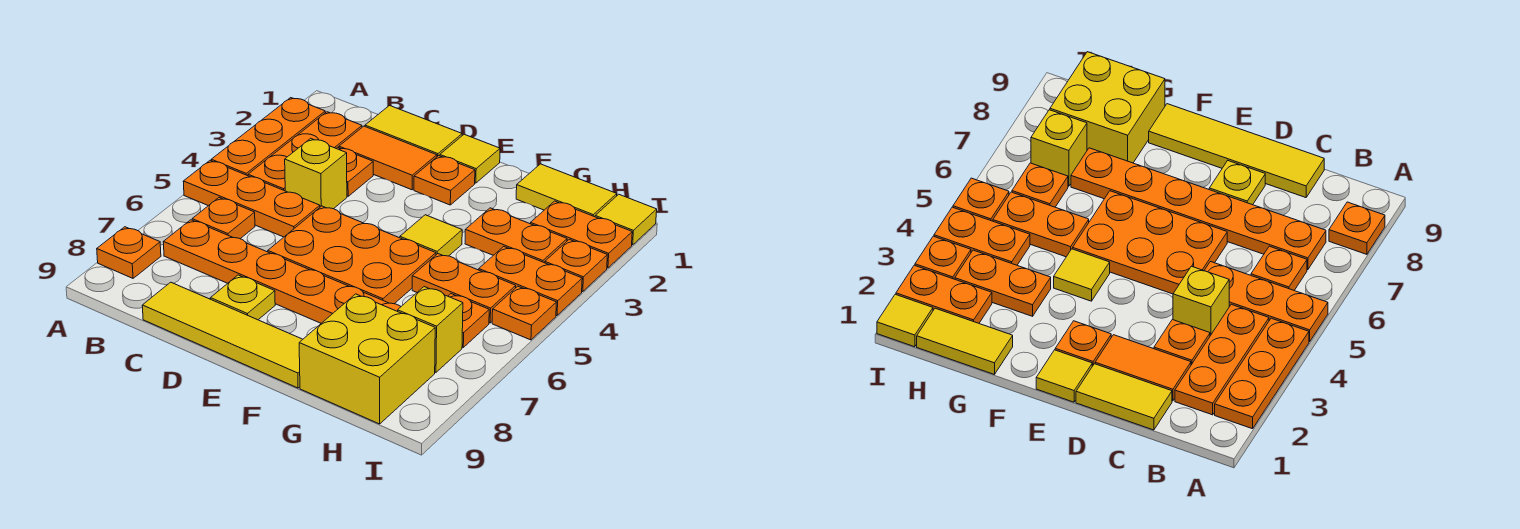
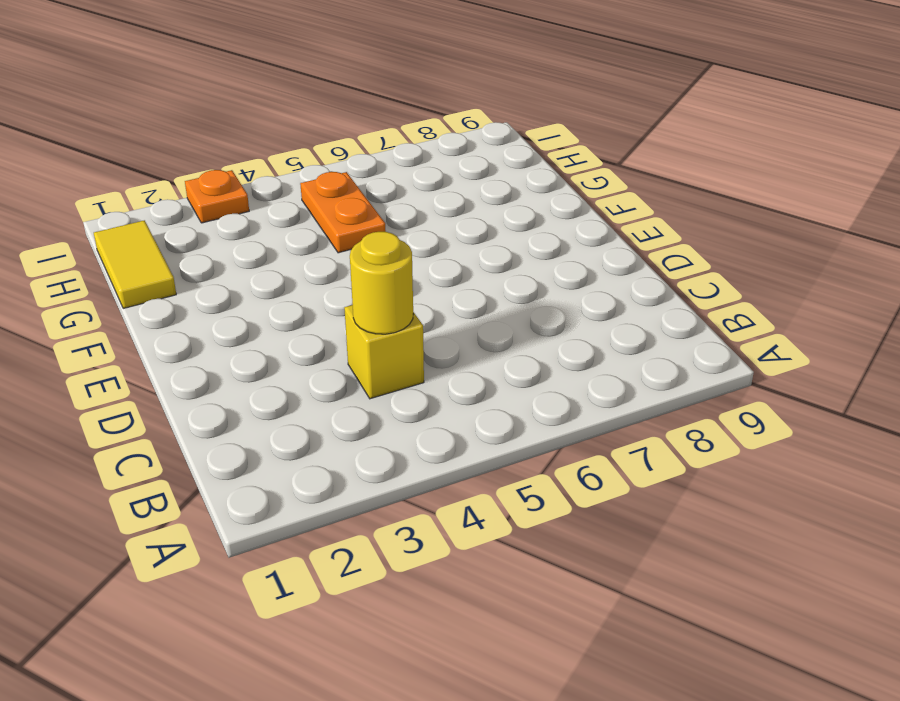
yellow round brick C4 level 2 -> none
none -> orange plate A2:A4 level 1
none -> orange plate A5:C5 level 1
none -> orange plate A8 level 1

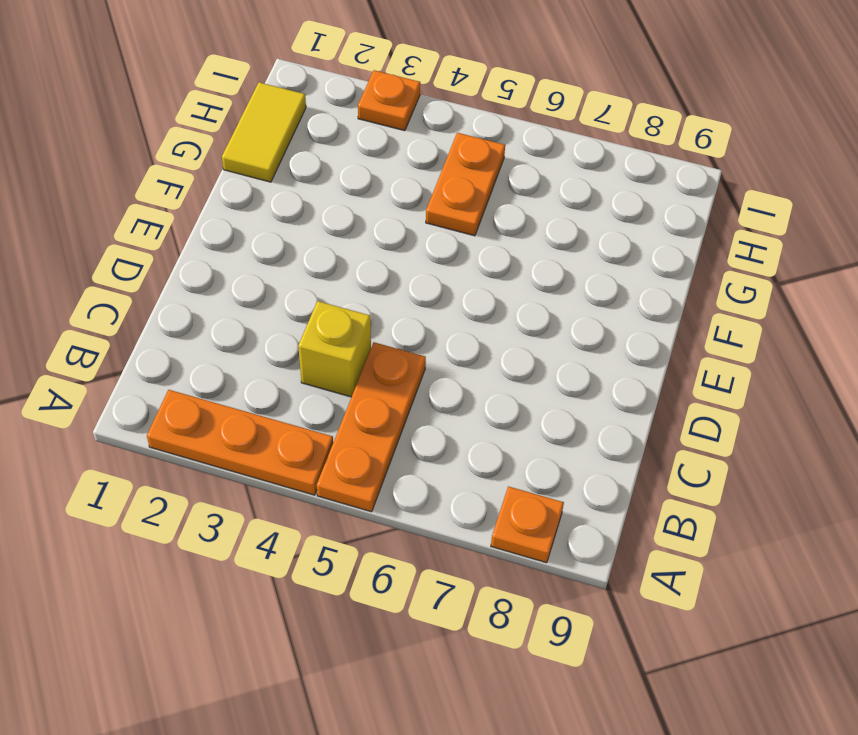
none -> orange plate B2:B4 level 1
none -> orange plate B6 level 1
none -> orange plate B7:G7 level 1

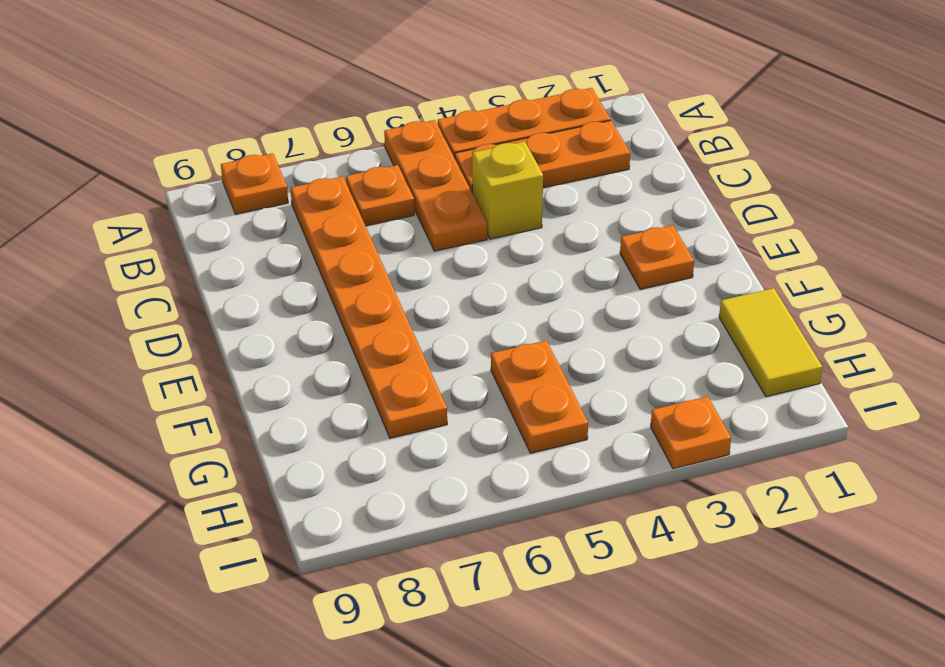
none -> yellow tile C1:D1 level 1
none -> orange tile C2:D2 level 1
none -> orange plate C3 level 1

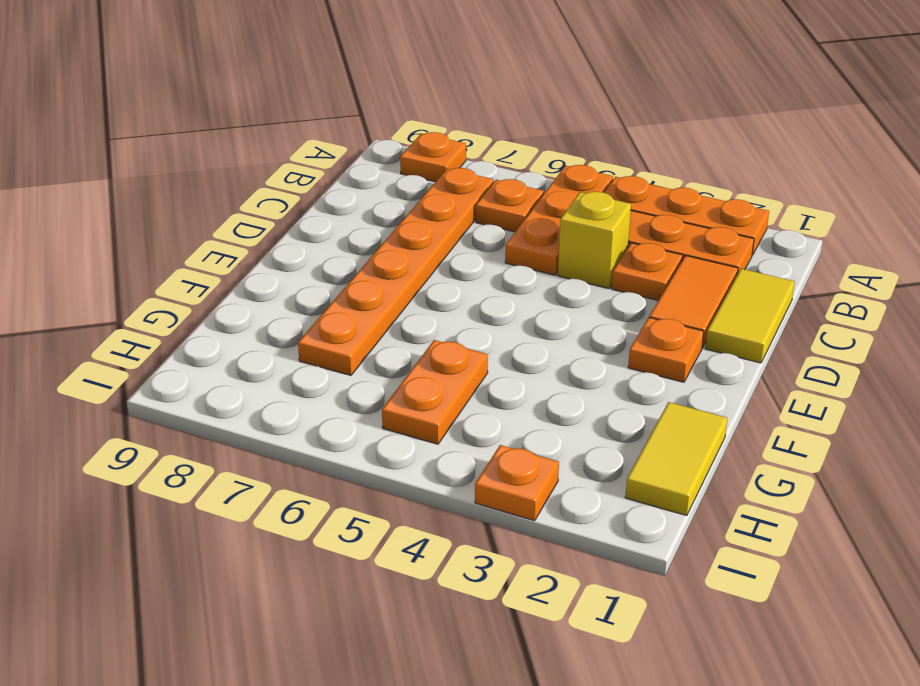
none -> yellow tile C9:F9 level 1
none -> orange plate D5:F6 level 1
none -> yellow plate D8 level 1

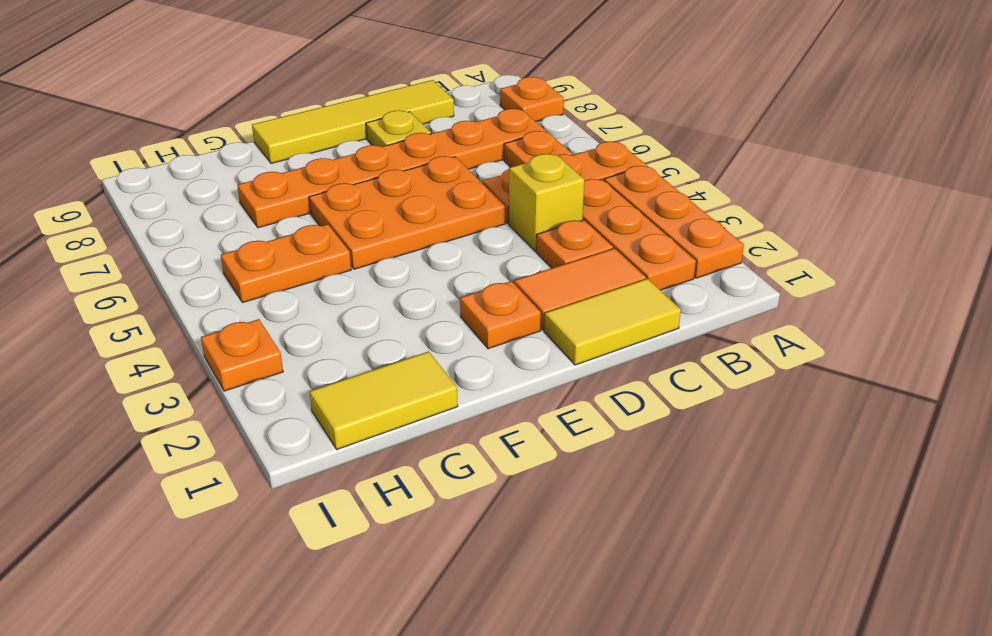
none -> yellow tile E1 level 1
none -> yellow tile F4 level 1
none -> orange plate G3:H3 level 1

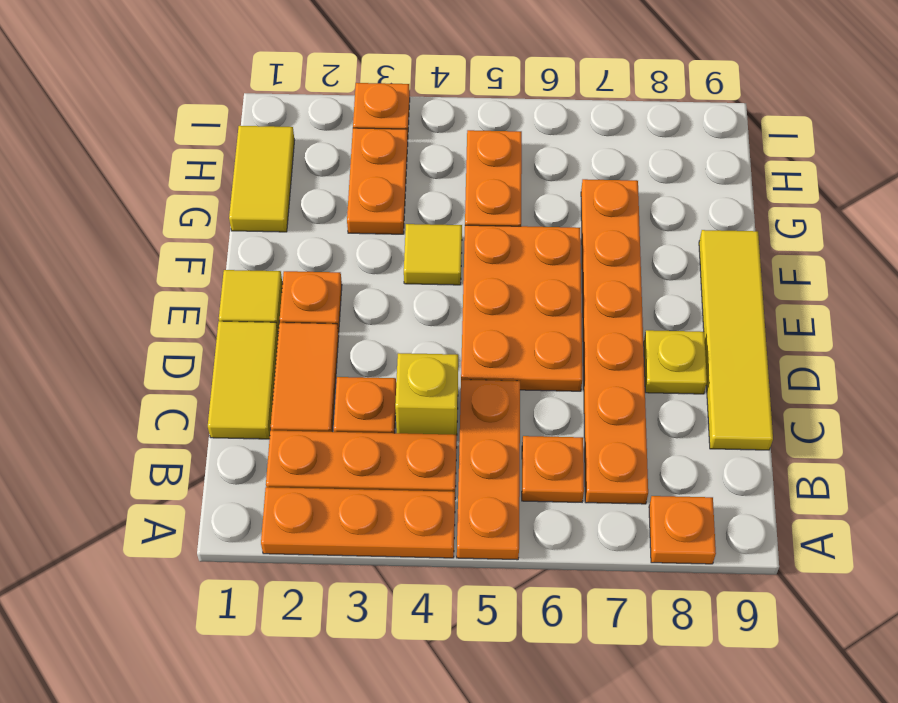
none -> yellow brick G8:H9 level 1
none -> orange plate H2:I2 level 1
none -> orange plate H4:I4 level 1

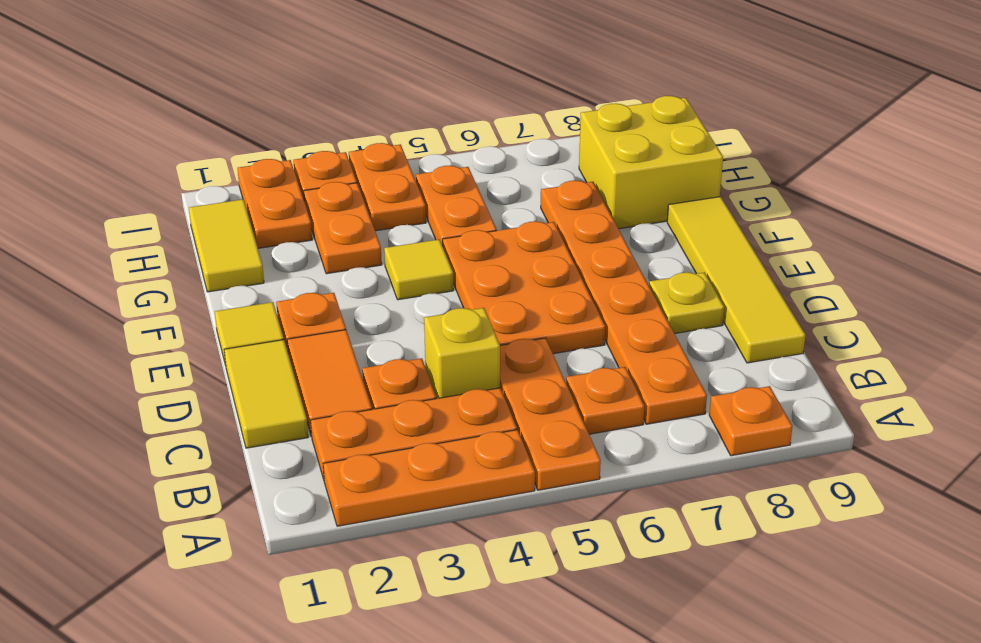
none -> orange plate H6 level 1
none -> yellow brick H7 level 1
none -> yellow tile I1 level 1

